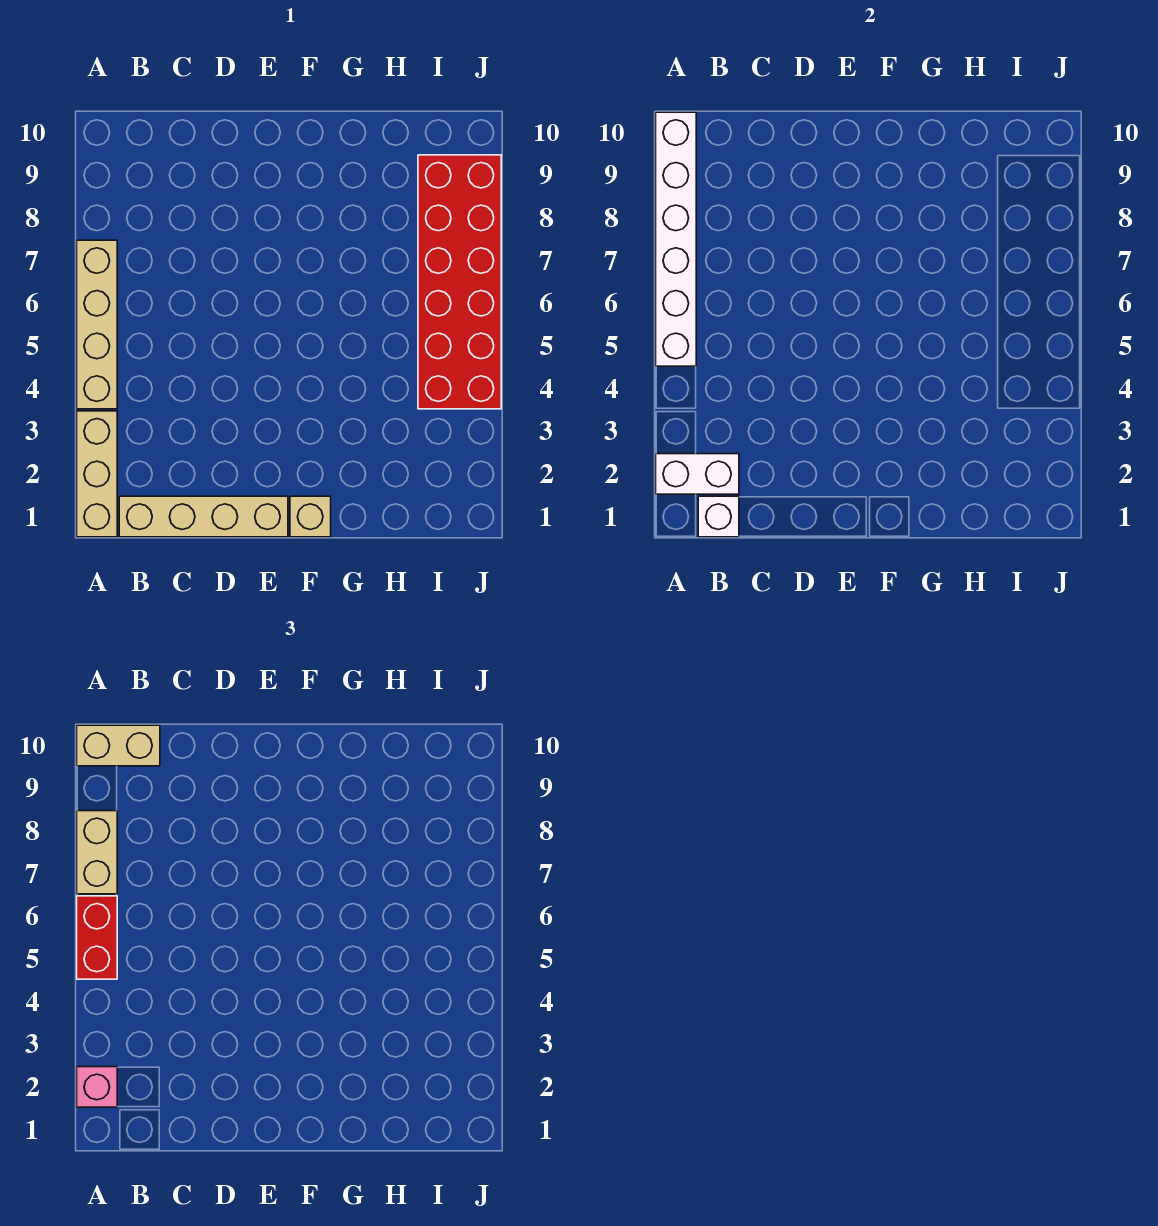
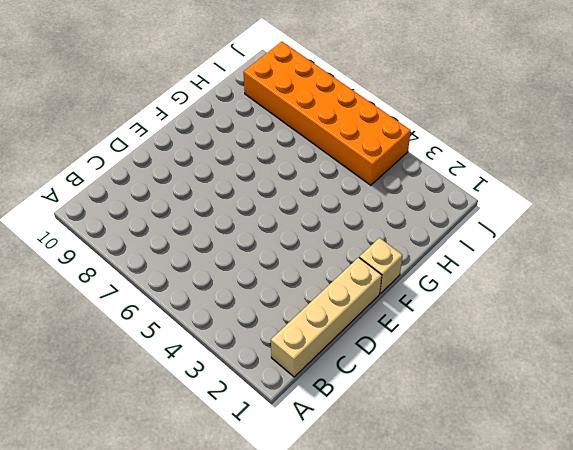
orange brick I4:J9 level 1 -> red brick I4:J9 level 1
none -> tan brick A1:A3 level 1
none -> tan brick A4:A7 level 1
none -> white brick A2:B2 level 2

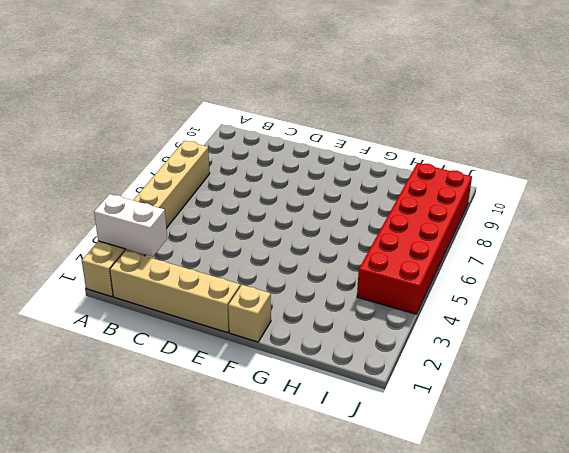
none -> white brick A5:A10 level 2
none -> white brick B1 level 2
none -> pink brick A2 level 3

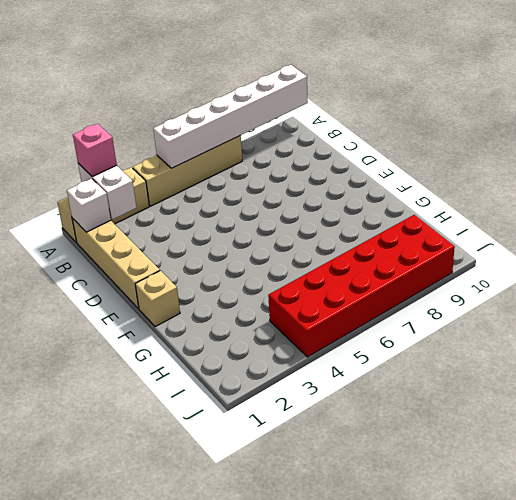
none -> red brick A5:A6 level 3
none -> tan brick A7:A8 level 3
none -> tan brick A10:B10 level 3

